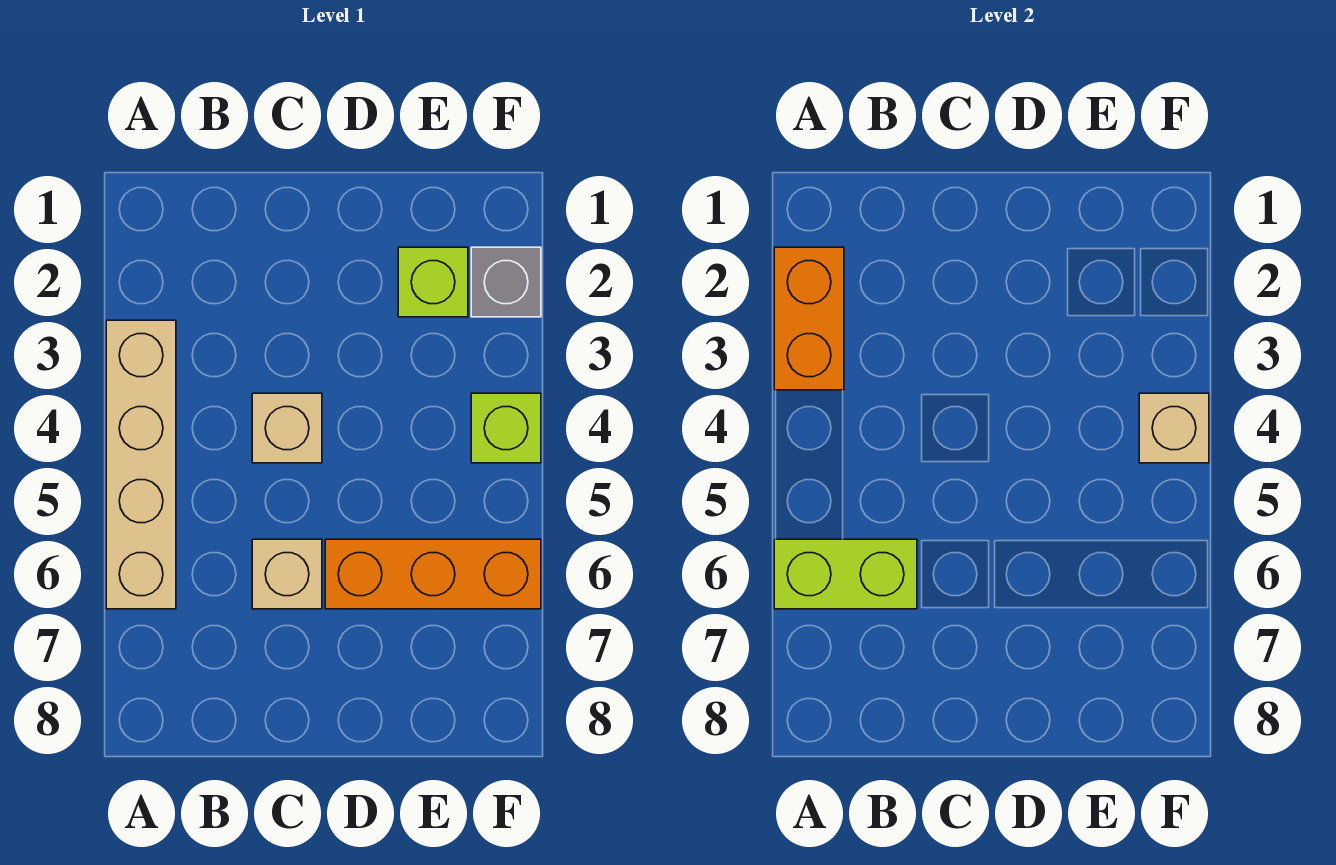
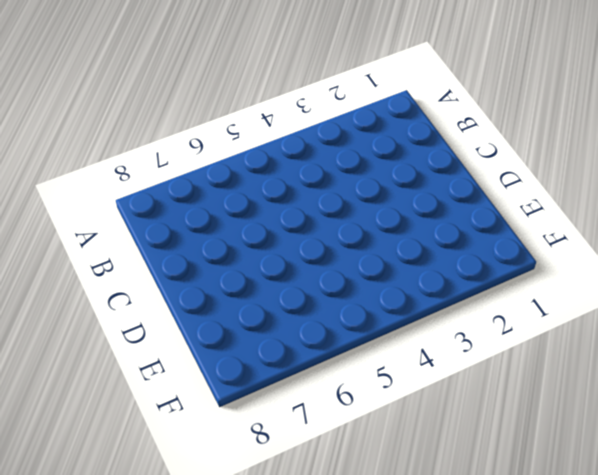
none -> tan brick A3:A6 level 1
none -> tan brick C4 level 1

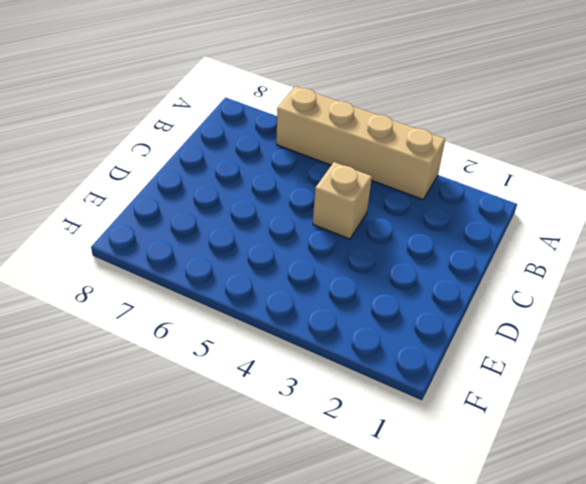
none -> tan brick C6 level 1
none -> orange brick D6:F6 level 1

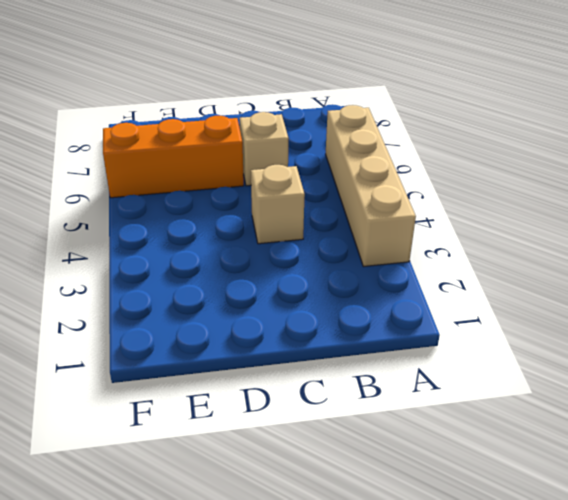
none -> lime brick E2 level 1
none -> grey brick F2 level 1

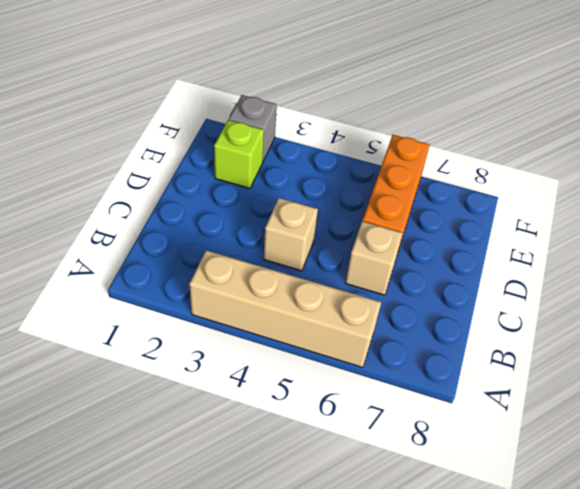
none -> lime brick F4 level 1
none -> orange brick A2:A3 level 2

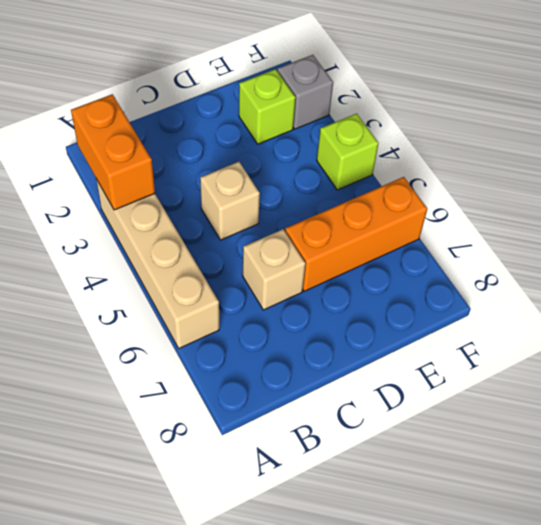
none -> lime brick A6:B6 level 2
none -> tan brick F4 level 2

